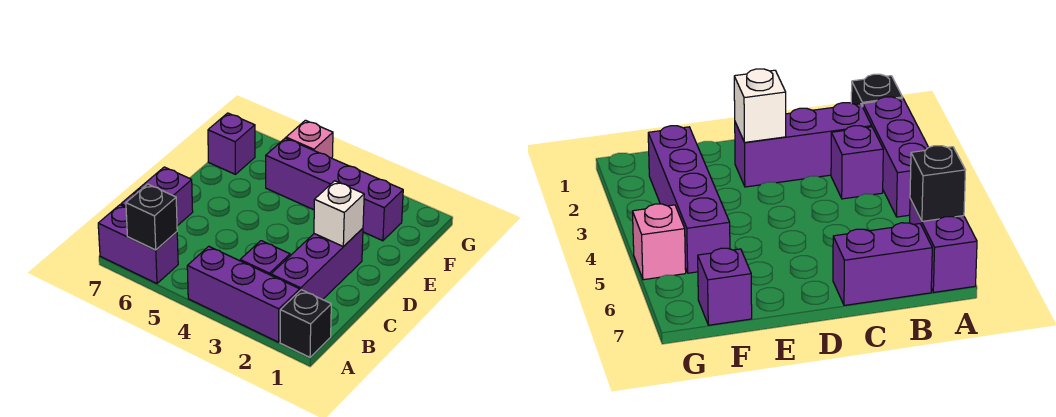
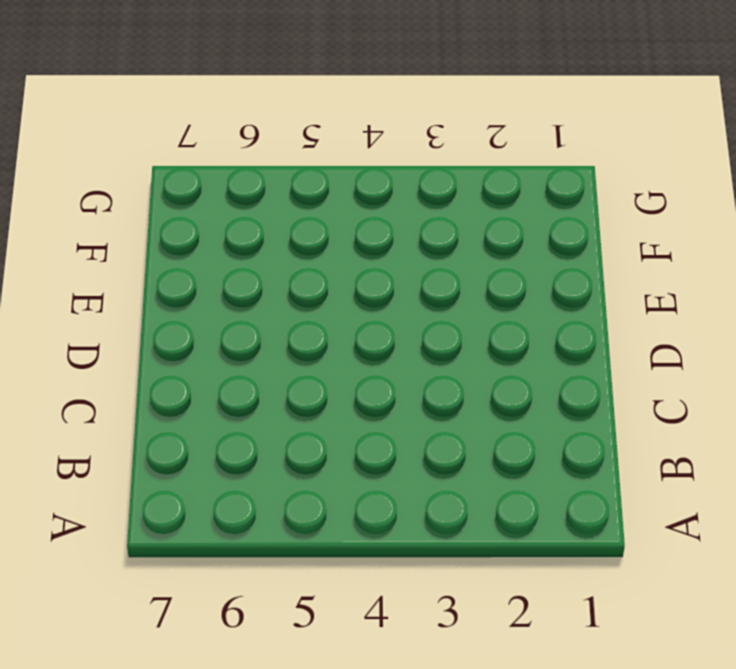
none -> black brick A1 level 1
none -> purple brick A2:A4 level 1

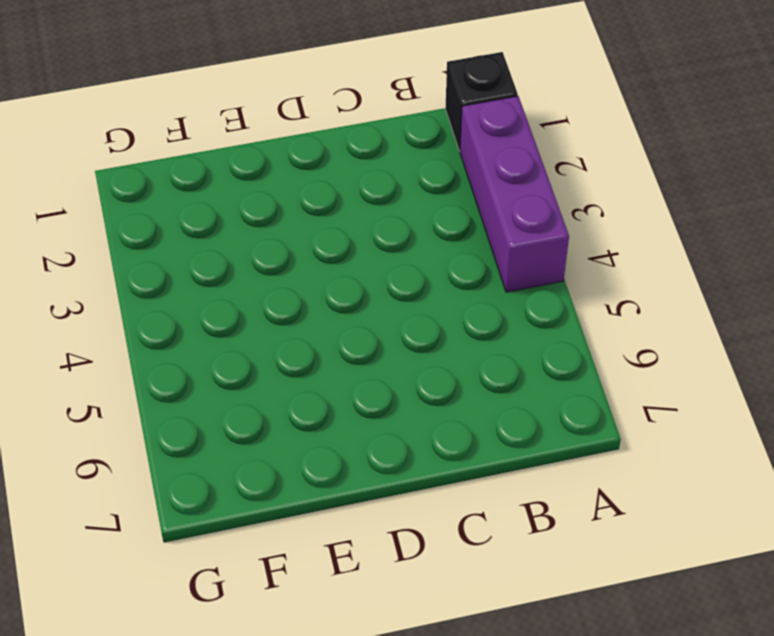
none -> purple brick A6:A7 level 1
none -> purple brick B2:D2 level 1

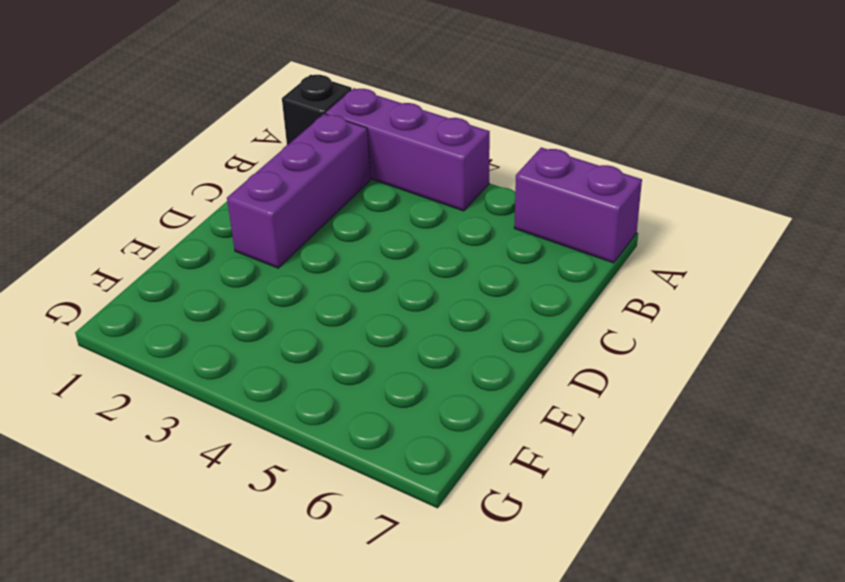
none -> purple brick B3 level 1
none -> purple brick B7:C7 level 1

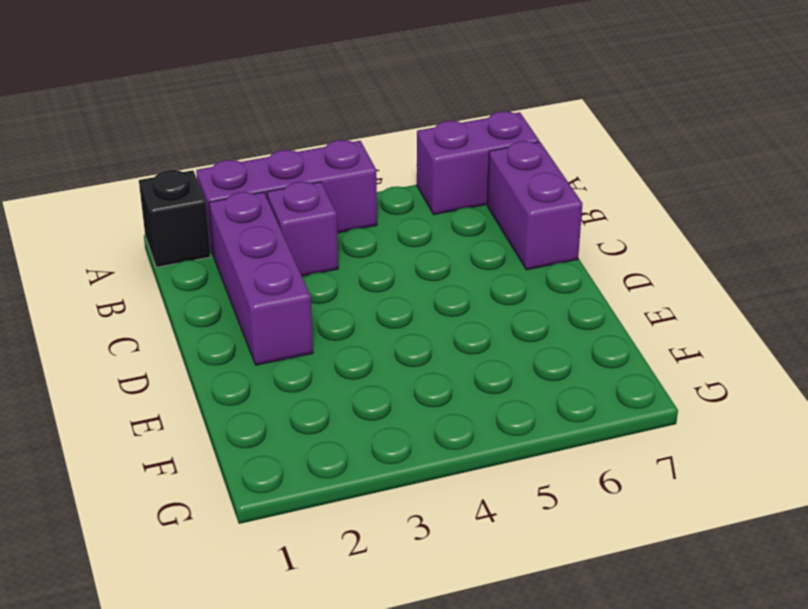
none -> purple brick F2:F5 level 1
none -> purple brick F7 level 1

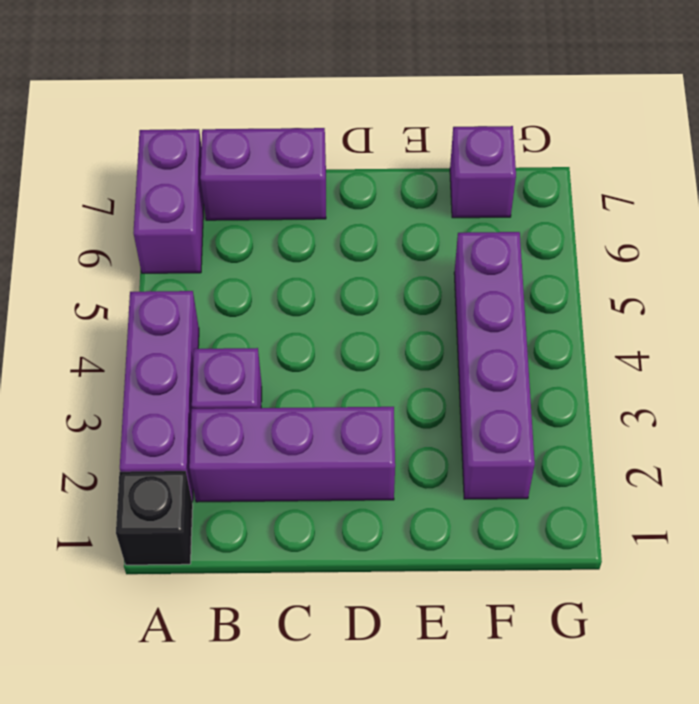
none -> pink brick G5 level 1
none -> black brick A6 level 2

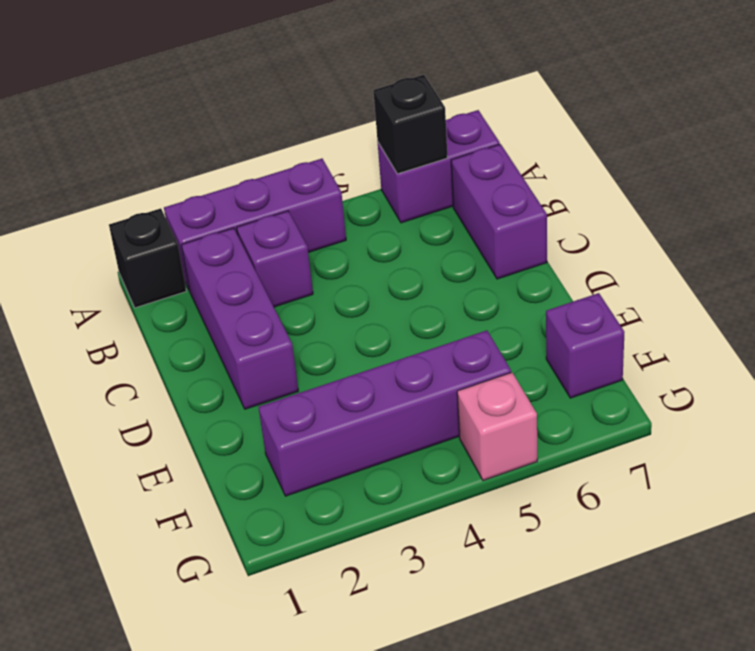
none -> white brick D2 level 2

